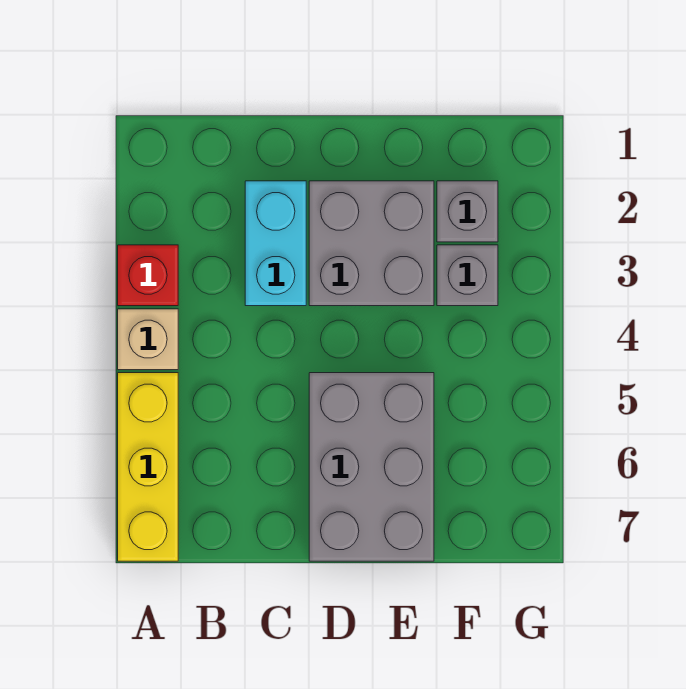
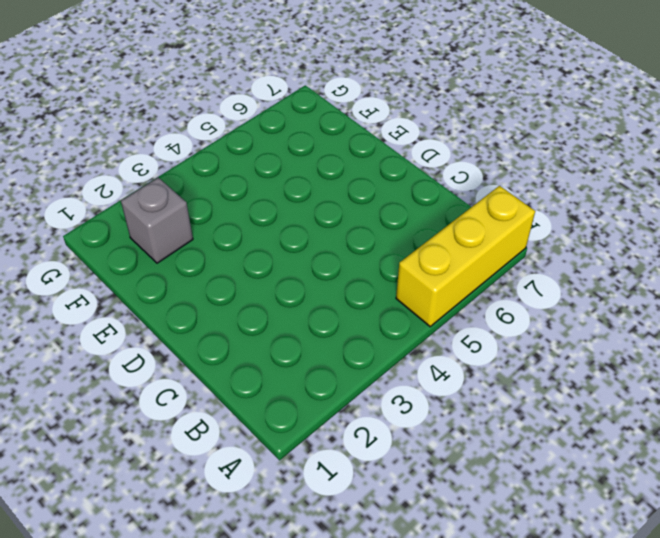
none -> red brick A3 level 1
none -> tan brick A4 level 1

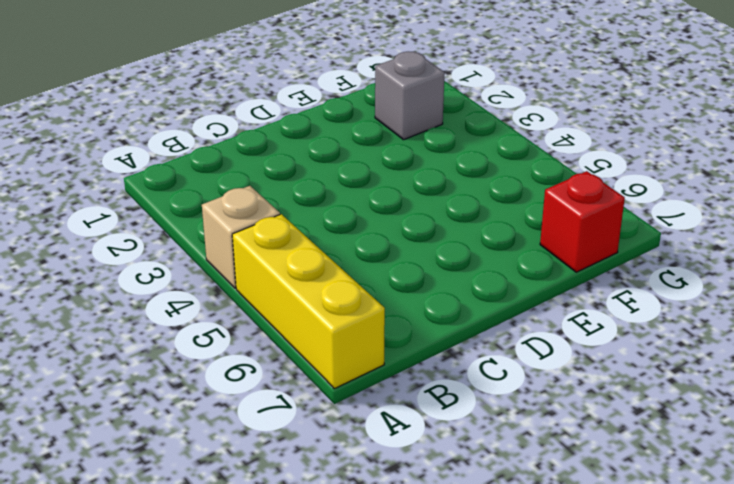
red brick F7 level 1 -> red brick A3 level 1
none -> cyan brick C2:C3 level 1
none -> grey brick D2:E3 level 1

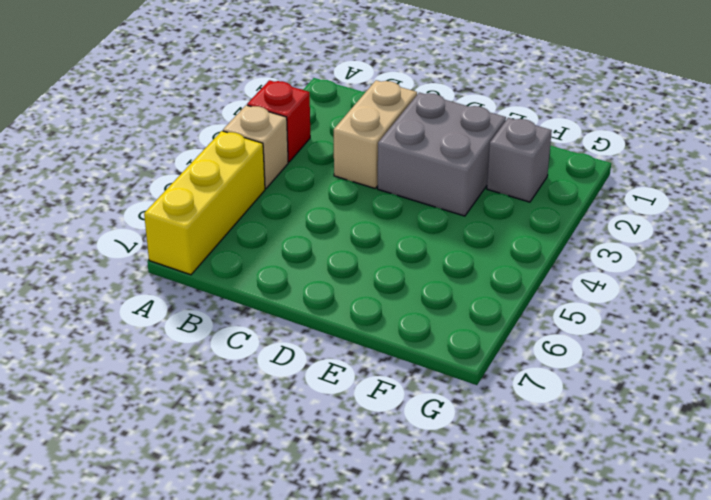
tan brick C2:C3 level 1 -> cyan brick C2:C3 level 1
none -> grey brick D5:E7 level 1
none -> grey brick F3 level 1

